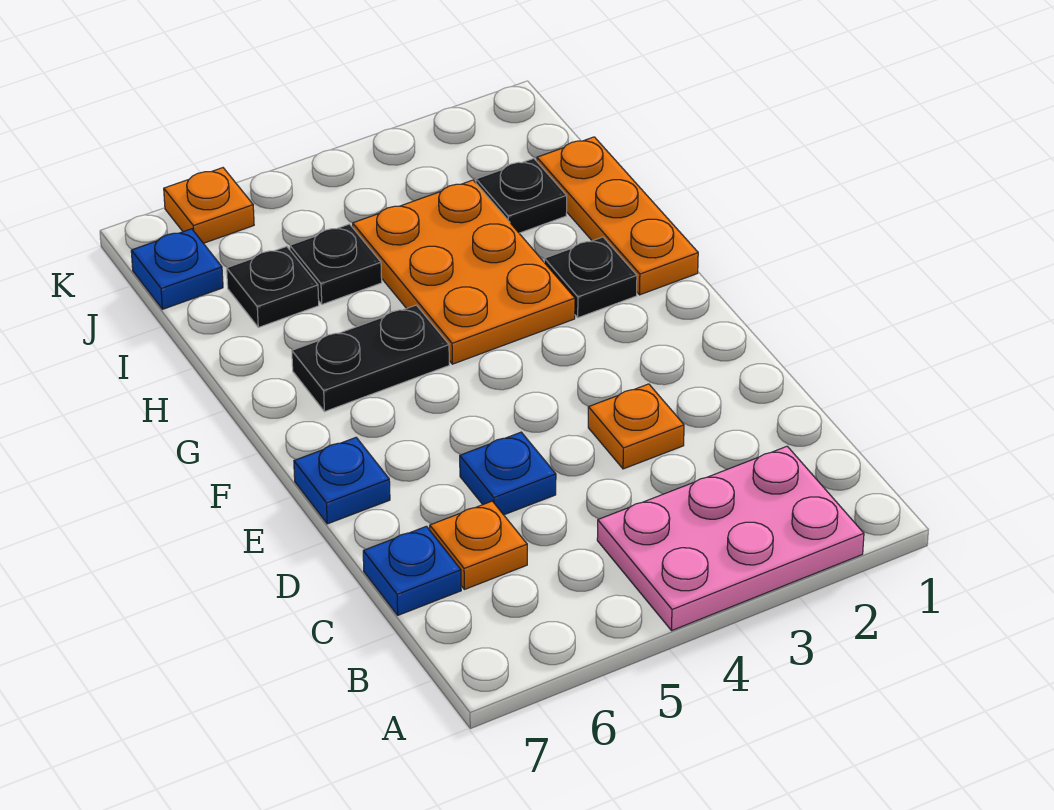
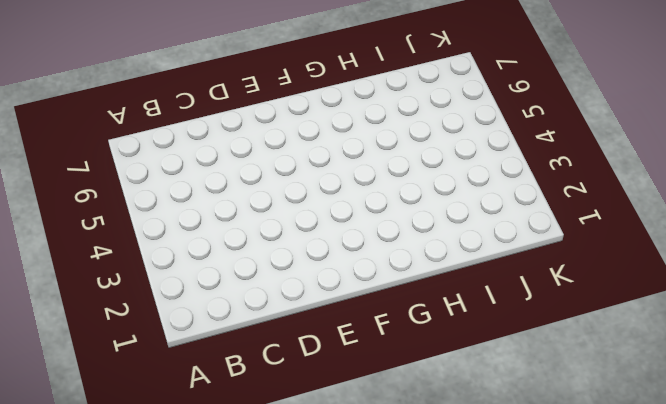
none -> pink plate A2:B4 level 1
none -> orange plate C6 level 1
none -> blue plate C7 level 1

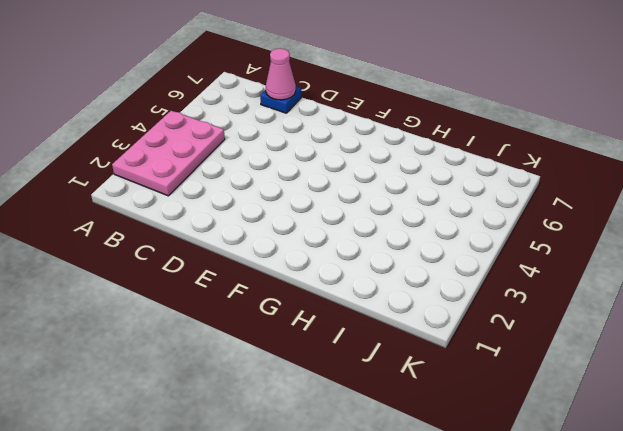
pink cone C7 level 2 -> none
none -> orange plate C6 level 1
none -> orange plate D3 level 1
none -> blue plate D5 level 1

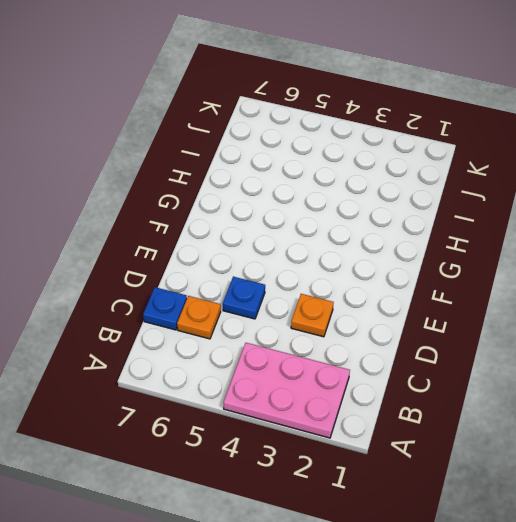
none -> blue plate E7 level 1
none -> orange plate G1:I1 level 1
none -> black plate G2 level 1

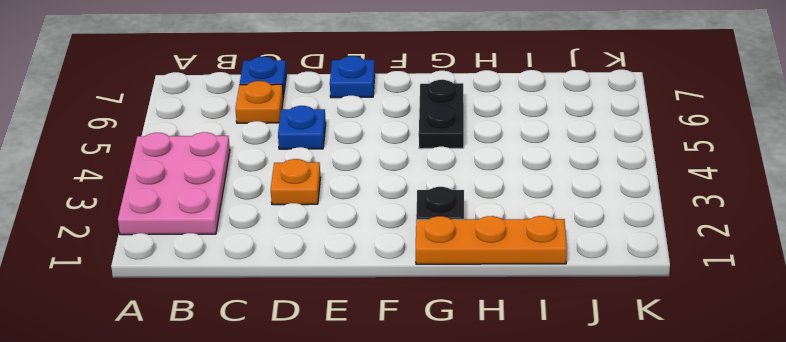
none -> orange plate G3:I4 level 1
none -> black plate I2 level 1
none -> black plate I5 level 1

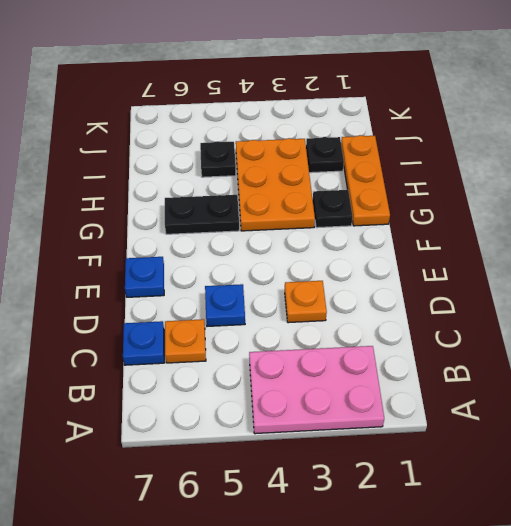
none -> black plate I6 level 1
none -> blue plate J7 level 1
none -> orange plate K6 level 1

